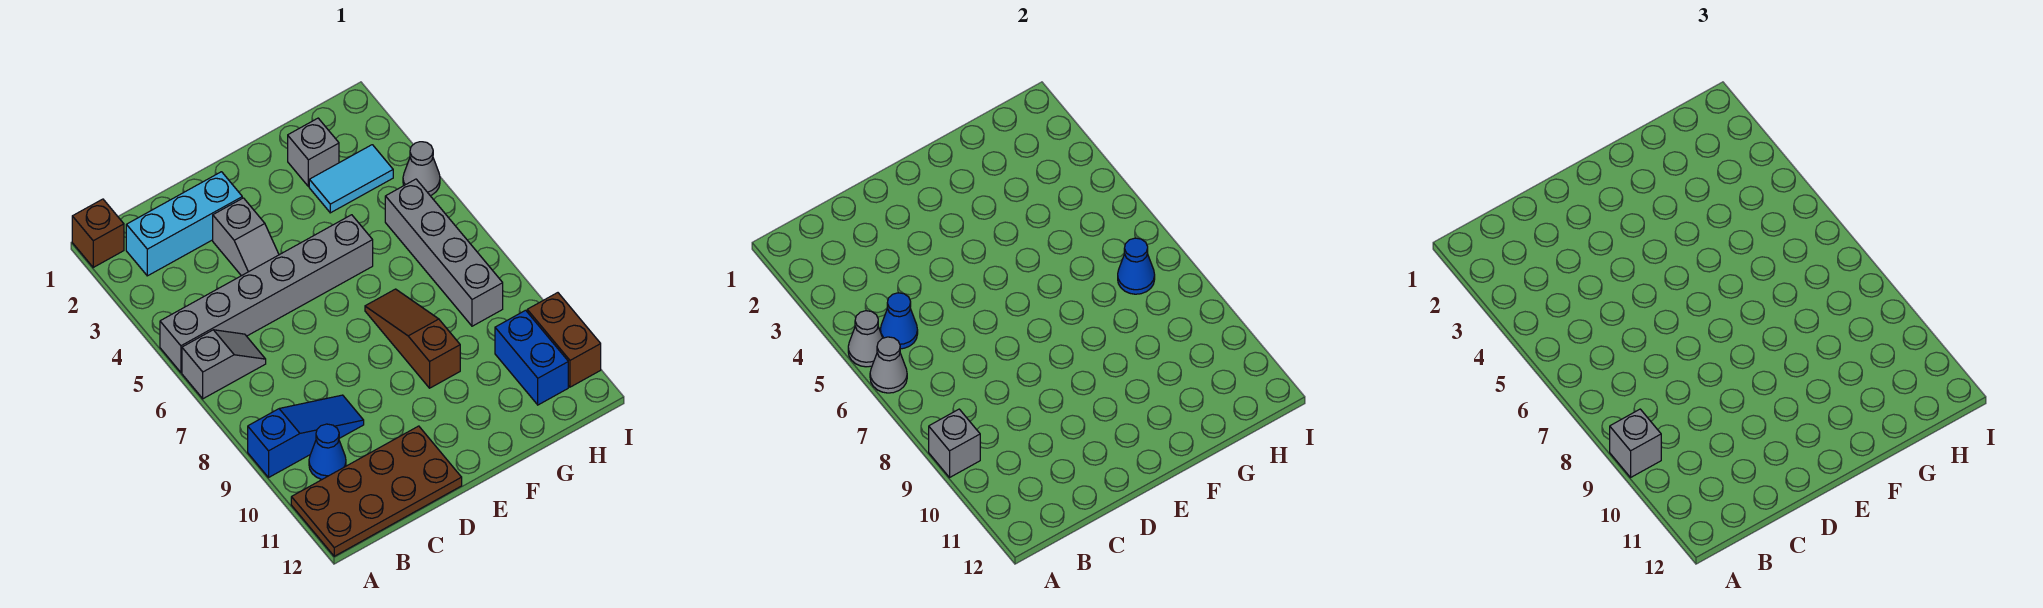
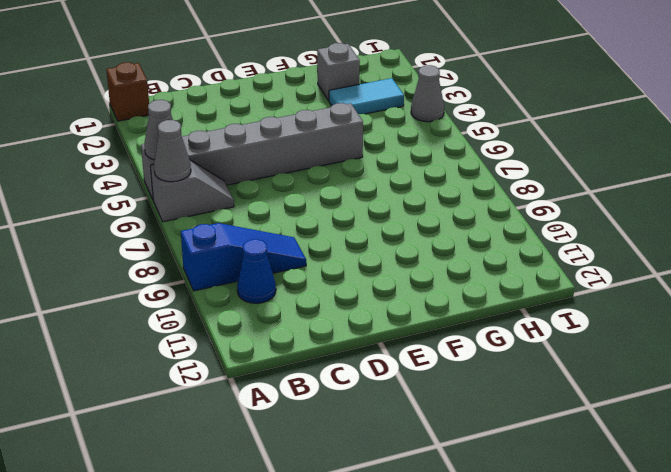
none -> brown plate A11:D12 level 1
none -> cyan brick B2:D2 level 1
none -> grey slope D3:D4 level 1 top 3

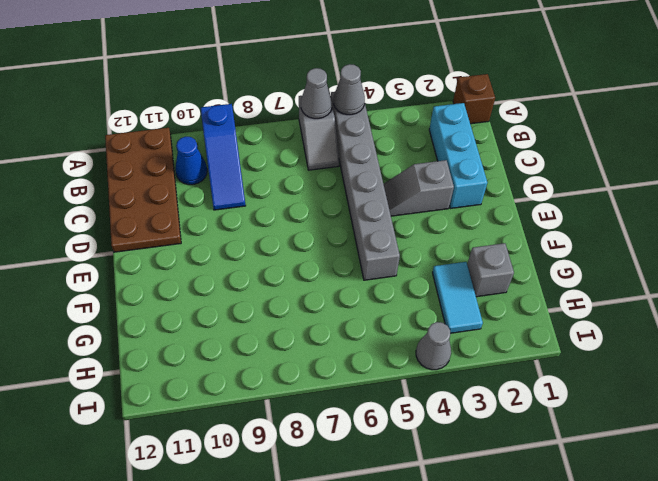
none -> brown slope F7:F9 level 1 top 9
none -> grey brick H5:H8 level 1
none -> blue brick H10:H11 level 1

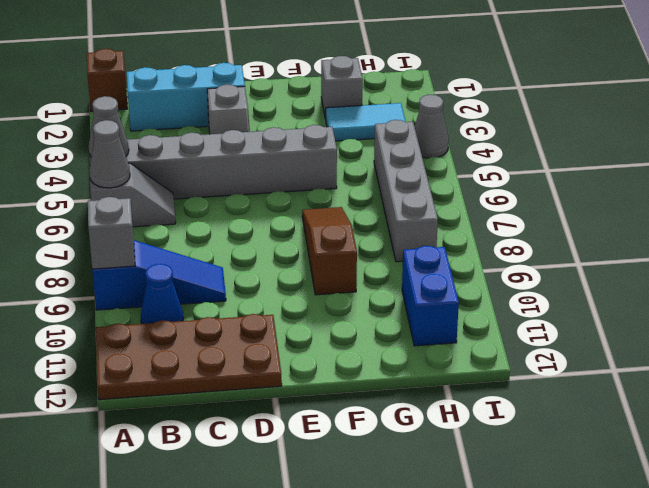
none -> brown brick I10:I11 level 1
none -> blue cone B5 level 2
none -> blue cone H7 level 2

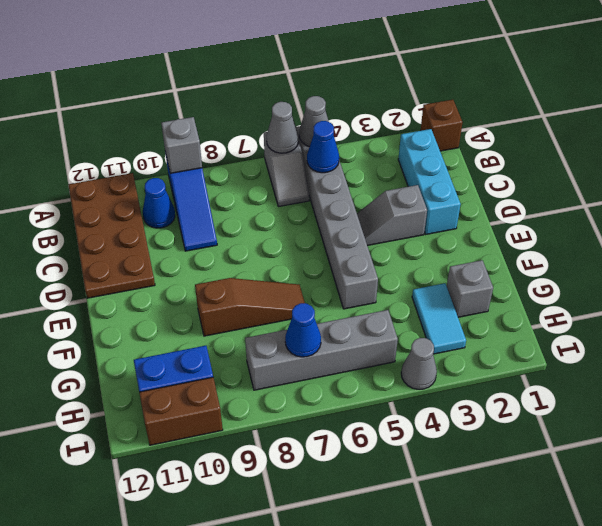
none -> grey brick A9 level 3

